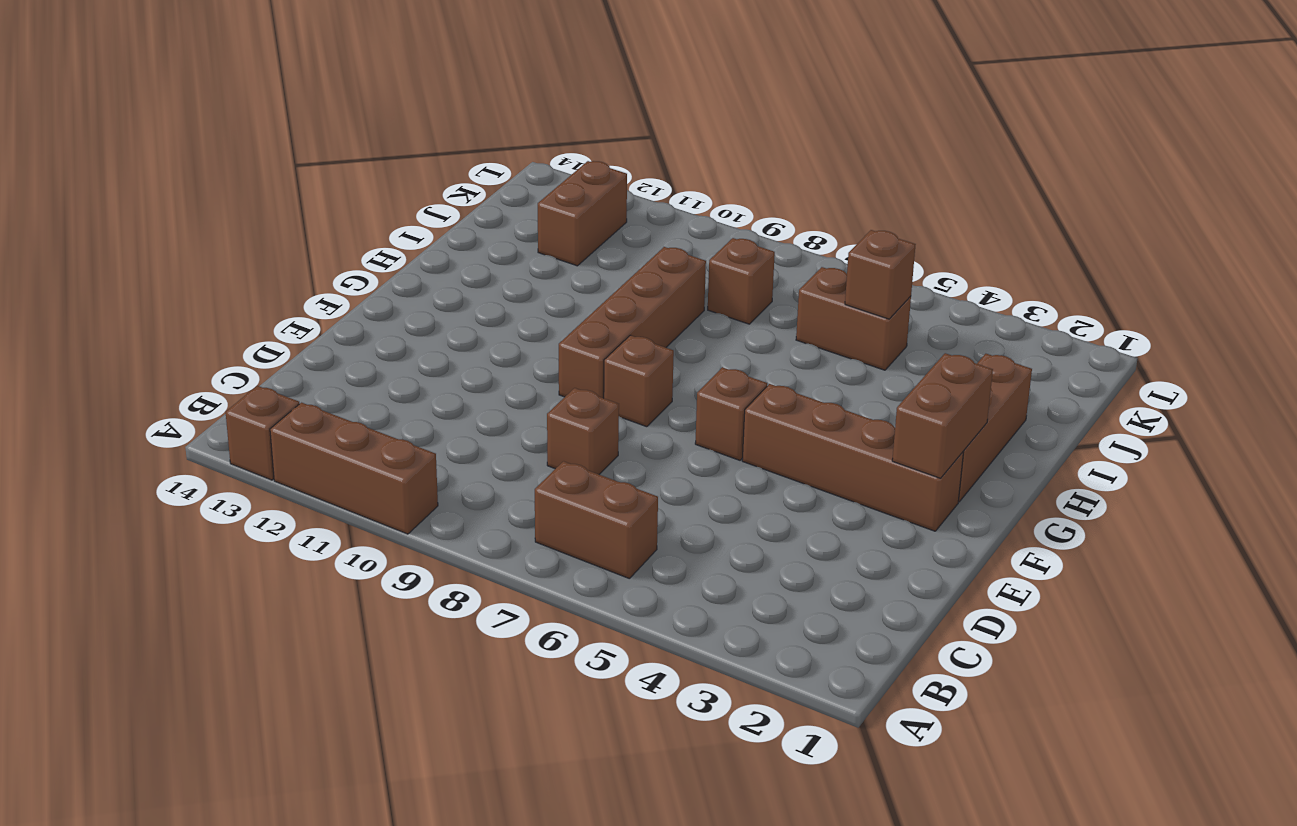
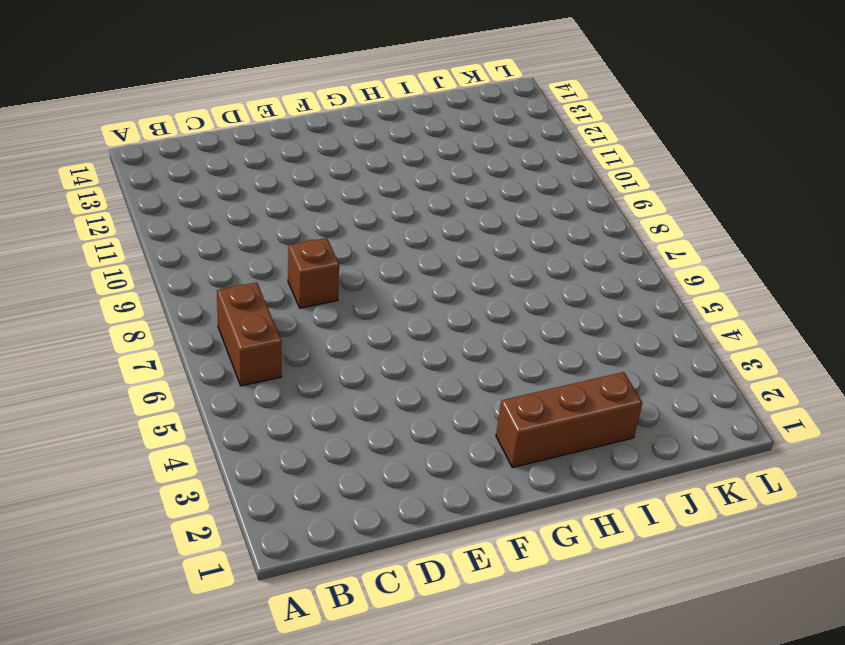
none -> brown brick A10:A12 level 1
none -> brown brick A13 level 1
none -> brown brick F2:F5 level 1

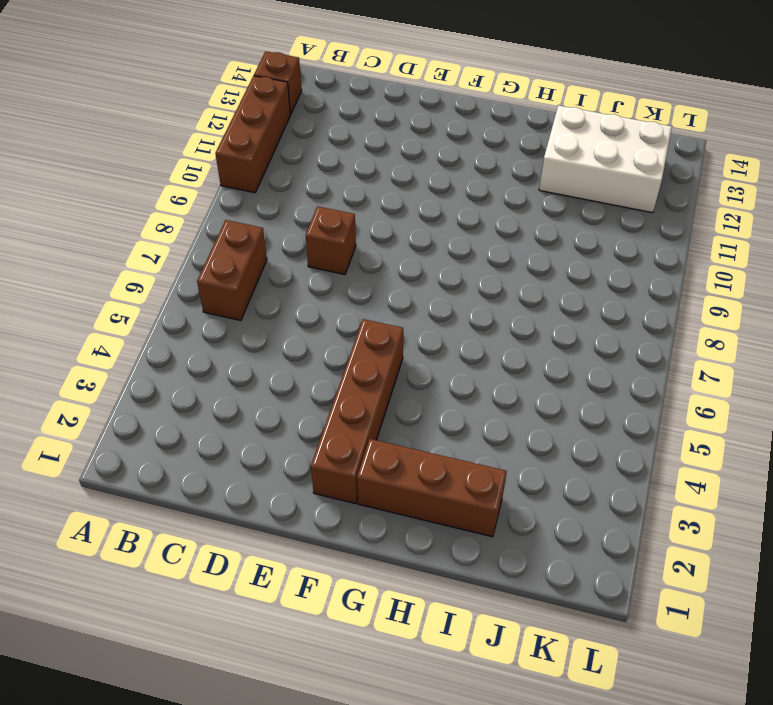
white brick I12:K13 level 1 -> brown brick J12:K12 level 1
none -> brown brick F6 level 1
none -> brown brick F8 level 1
none -> brown brick F9:I9 level 1

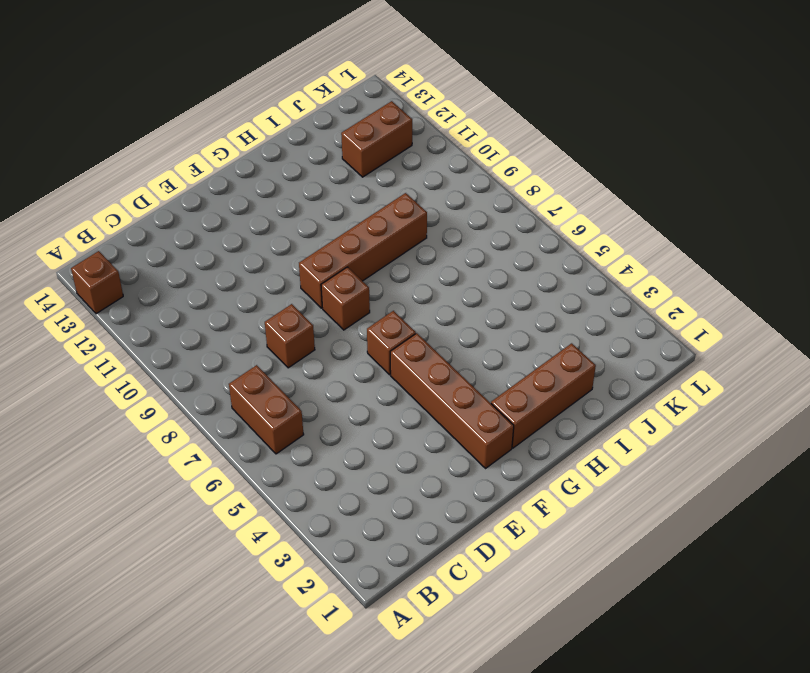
none -> brown brick A10:A12 level 1
none -> brown brick J5:J6 level 1
none -> brown brick J8 level 1

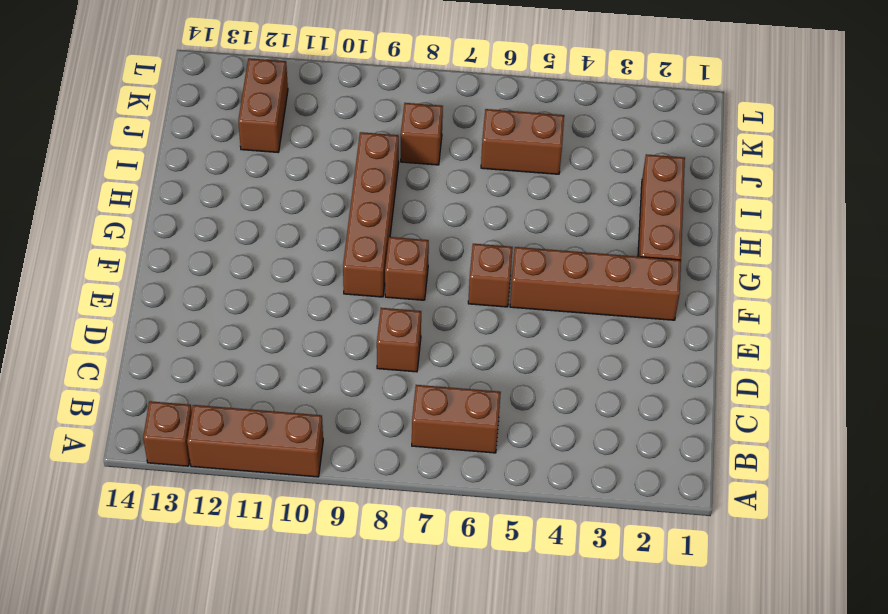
none -> brown brick F2:G2 level 2
none -> brown brick J5 level 2

